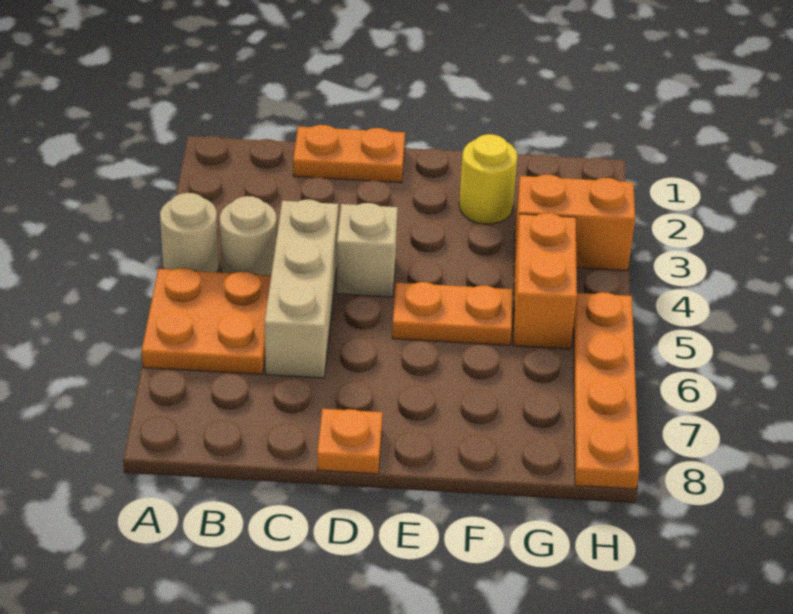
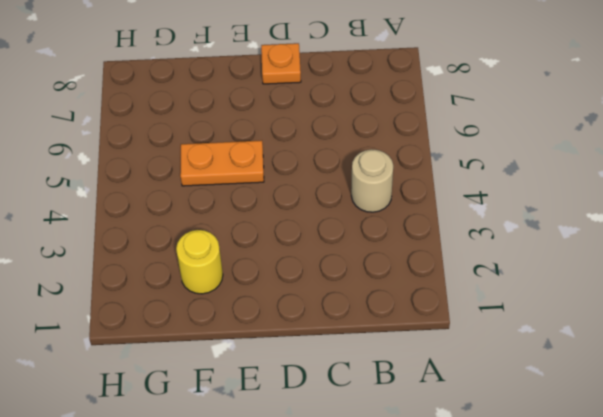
none -> tan round brick A4 level 1
none -> orange plate A5:B6 level 1
none -> orange plate C1:D1 level 1

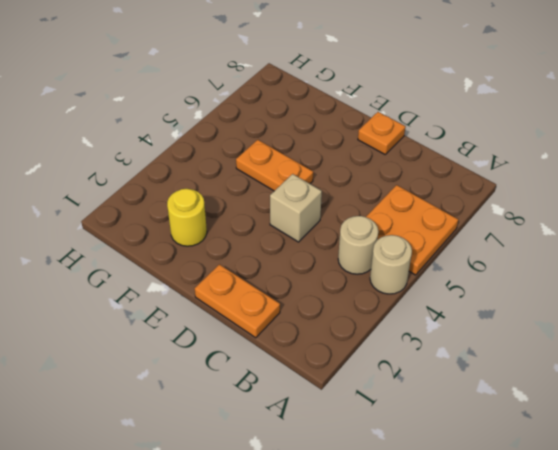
none -> tan brick C4:C6 level 1
none -> orange brick G3:H3 level 1
none -> orange brick G4:G5 level 1

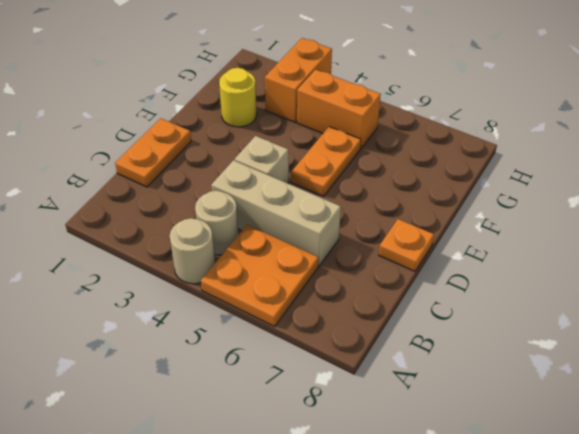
none -> orange plate H5:H8 level 1

